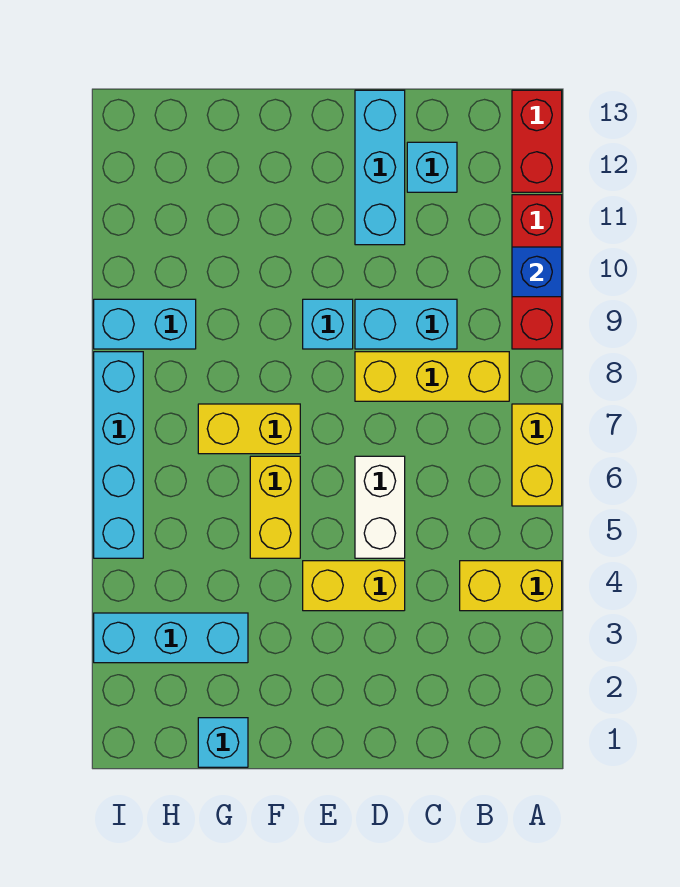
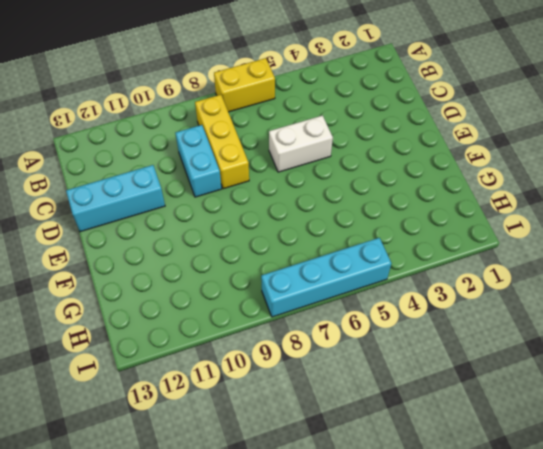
none -> yellow brick A4:B4 level 1
none -> red brick A9:A11 level 1
none -> red brick A12:A13 level 1

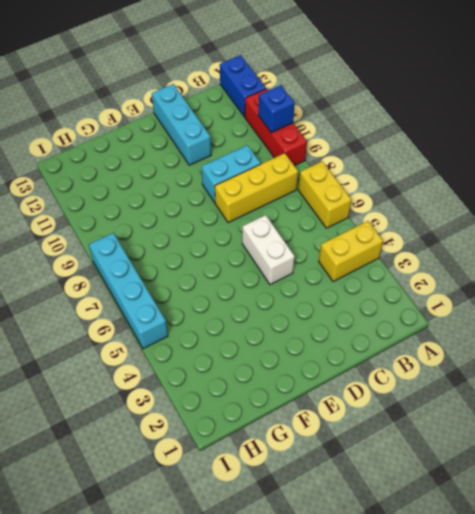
blue brick A12:A13 level 1 -> red brick A12:A13 level 1
none -> cyan brick C12 level 1
none -> yellow brick D4:E4 level 1
none -> cyan brick E9 level 1

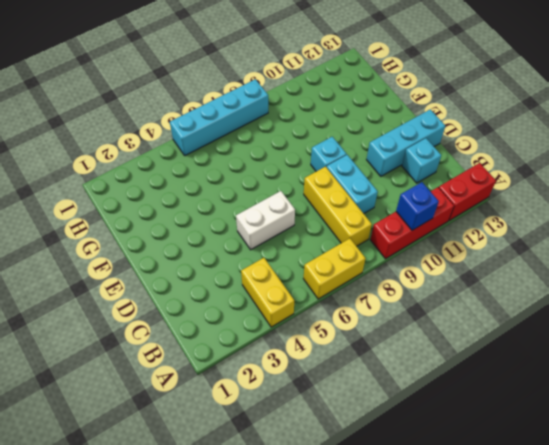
none -> yellow brick D4:E4 level 1
none -> yellow brick F5:F6 level 1
none -> yellow brick F7:G7 level 1

